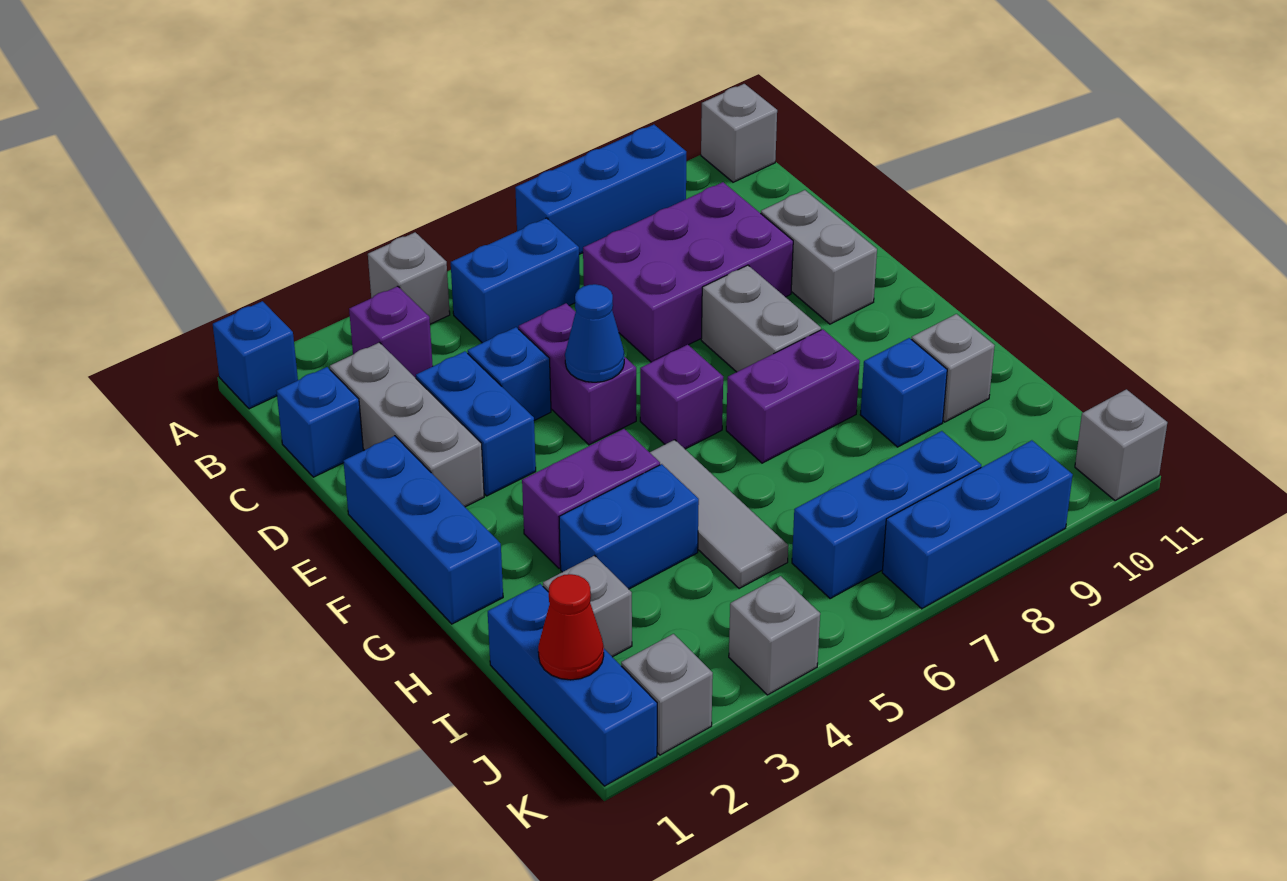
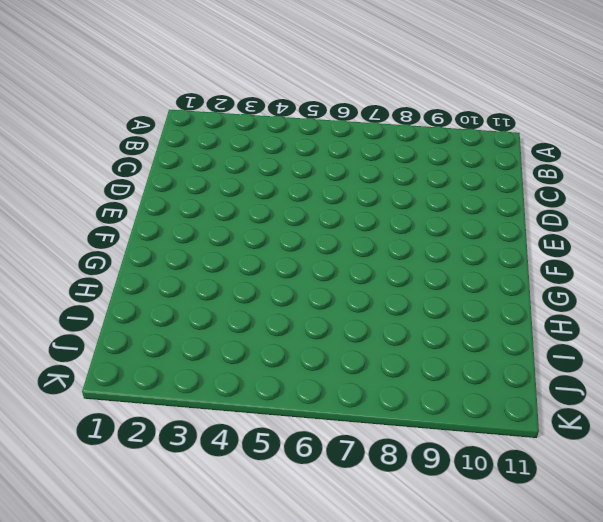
none -> blue brick A1 level 1
none -> grey brick A4 level 1
none -> blue brick A7:A9 level 1
none -> grey brick A11 level 1

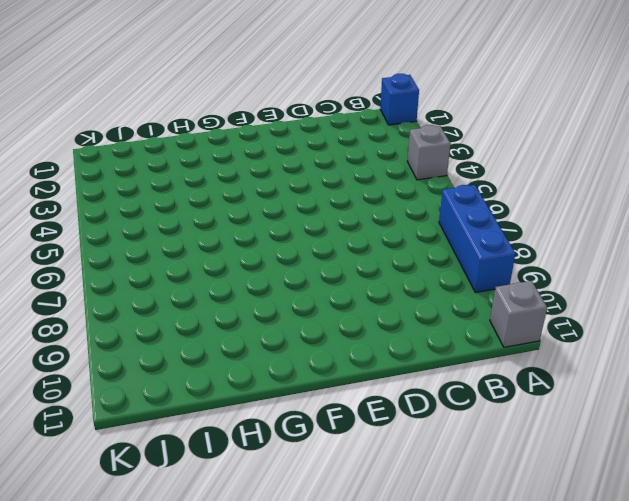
none -> purple brick B3 level 1
none -> blue brick B5:B6 level 1
none -> blue brick C1 level 1
none -> grey brick C2:E2 level 1

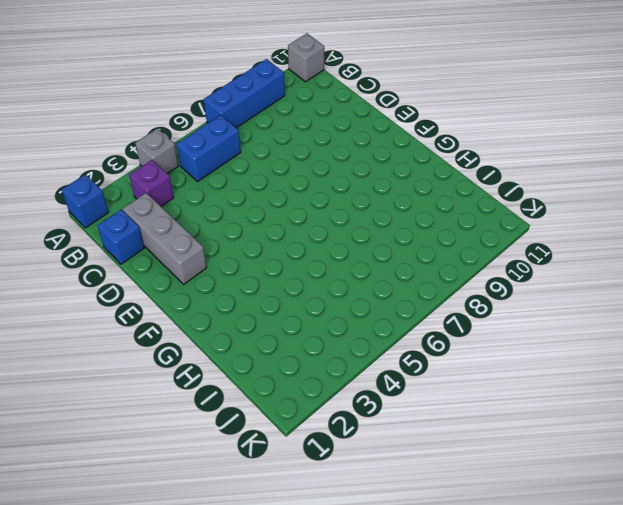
none -> purple brick C7:D9 level 1
none -> blue brick D3:E3 level 1
none -> blue brick D4 level 1
none -> purple brick D5:E5 level 1

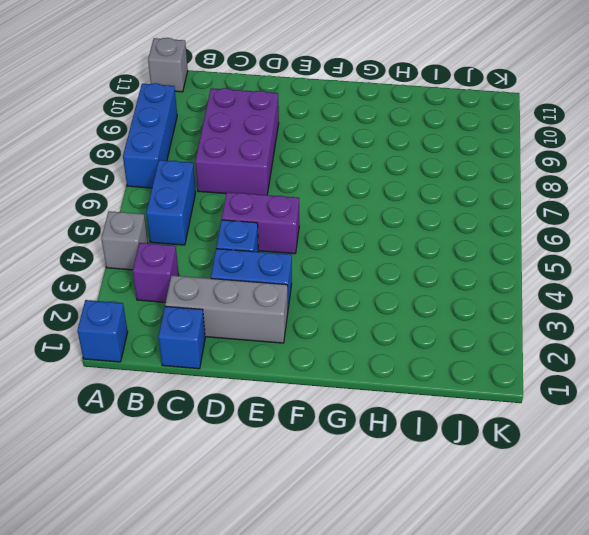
none -> grey brick D10:E10 level 1
none -> blue brick E1:G1 level 1
none -> grey brick E8:F8 level 1
none -> purple brick F6 level 1

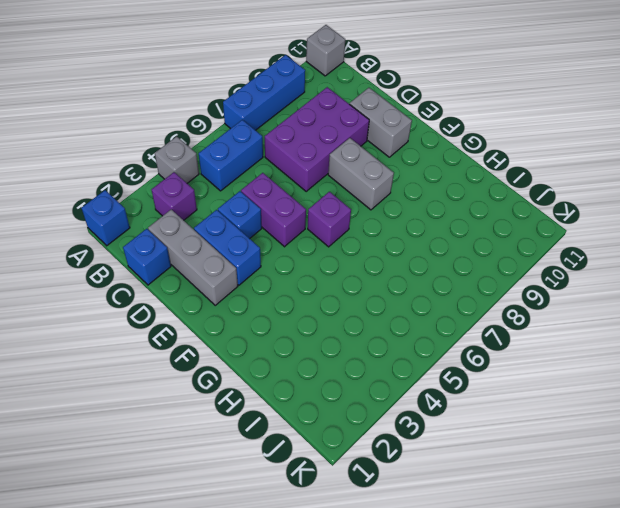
none -> blue brick E1:G1 level 1
none -> purple brick G3:G4 level 1
none -> grey tile G5:I5 level 1
none -> purple brick G7:G8 level 1

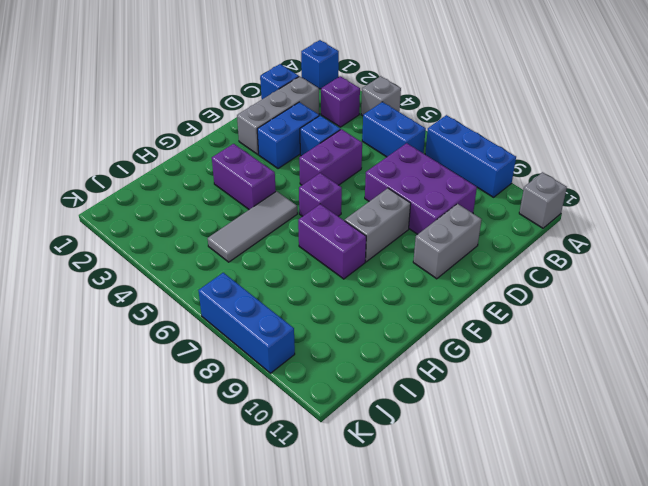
none -> blue brick E1:G1 level 1
none -> blue brick H3:H4 level 1
none -> blue brick H9 level 1
none -> grey brick H10 level 1

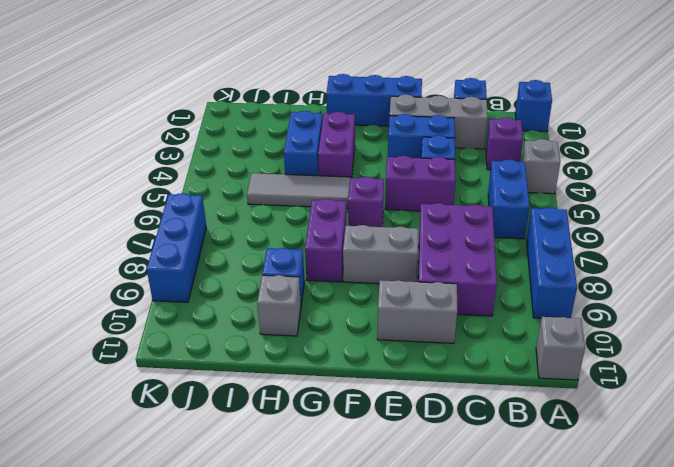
none -> blue brick I1:K1 level 1
none -> grey brick I2 level 1
none -> blue brick J6:J8 level 1
none -> grey brick K2 level 1

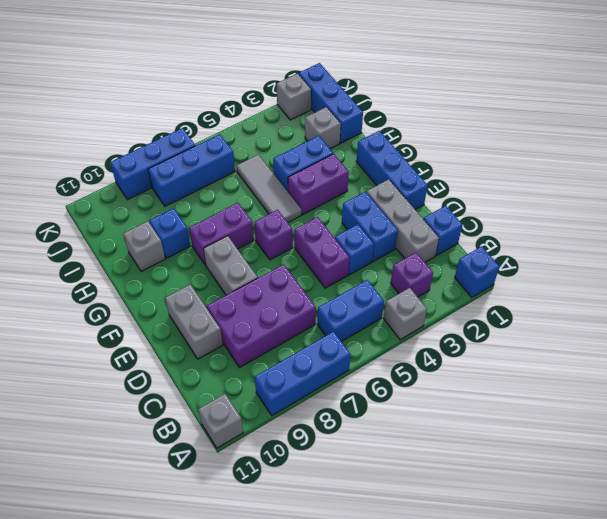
none -> grey brick K4 level 1
none -> grey brick K11 level 1
none -> blue cone E5 level 2
none -> red cone J1 level 2

